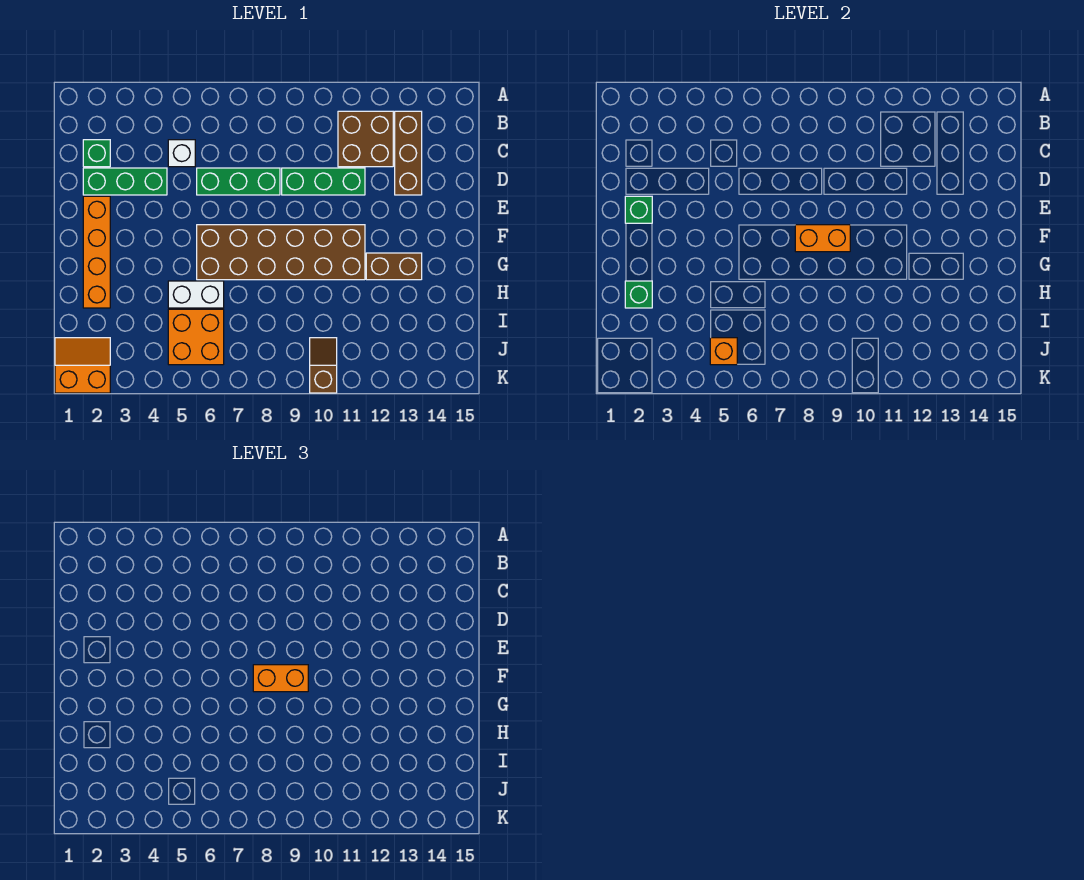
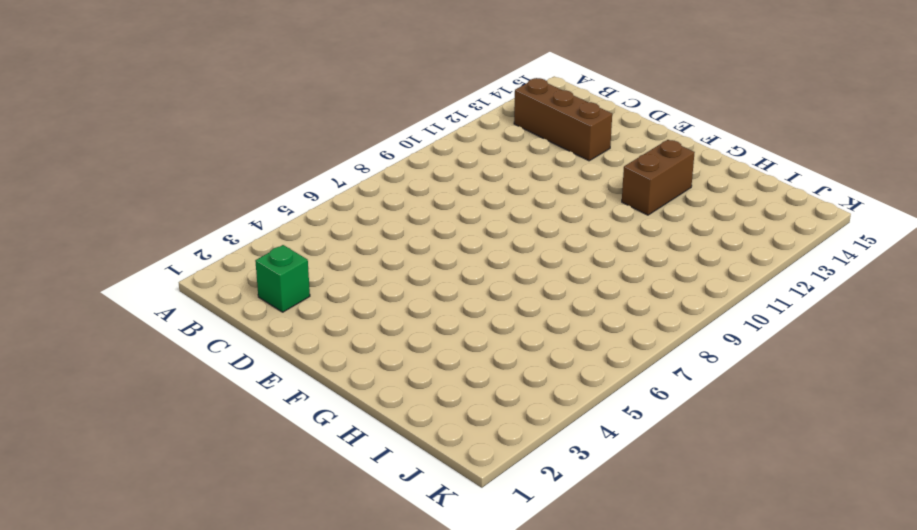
none -> brown brick B11:C12 level 1
none -> white brick C5 level 1
none -> green brick D2:D4 level 1

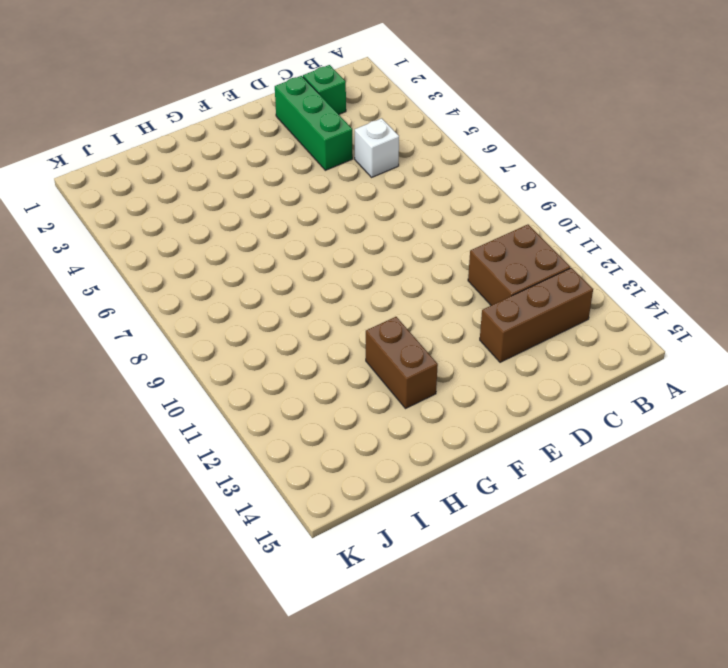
none -> green brick D6:D8 level 1
none -> green brick D9:D11 level 1
none -> orange brick E2:H2 level 1

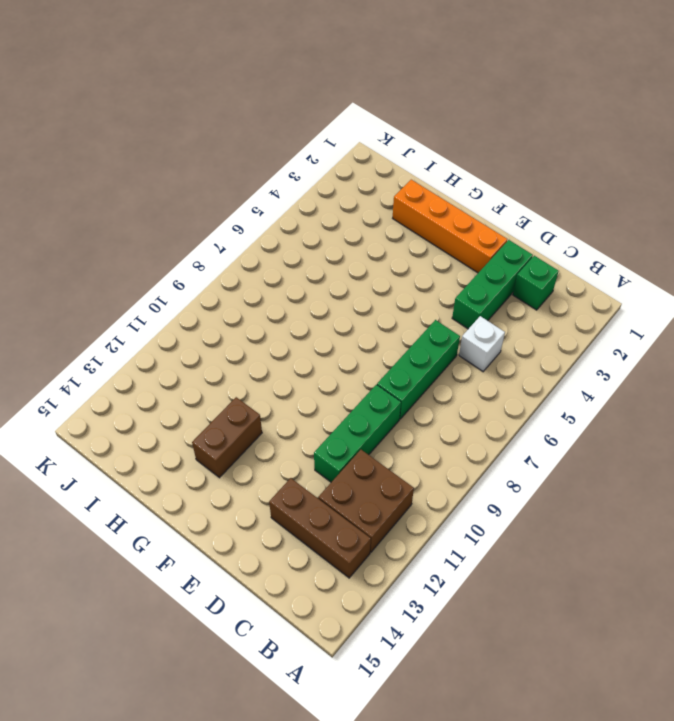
none -> brown brick F6:G11 level 1
none -> white brick H5:H6 level 1
none -> orange brick I5:J6 level 1

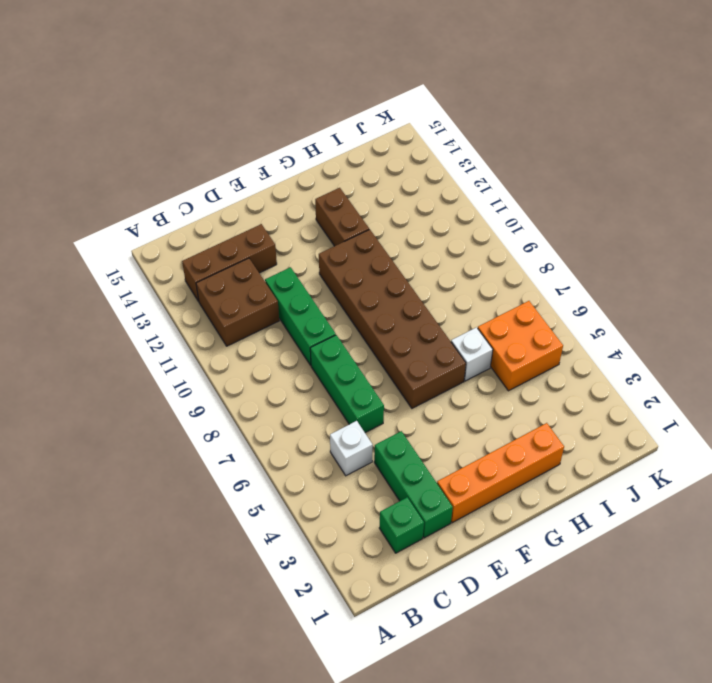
white brick H6 level 1 -> white brick H5:H6 level 1
none -> orange slope J1:K2 level 1 top K
none -> brown slope J10:K10 level 1 top K
none -> green brick E2 level 2

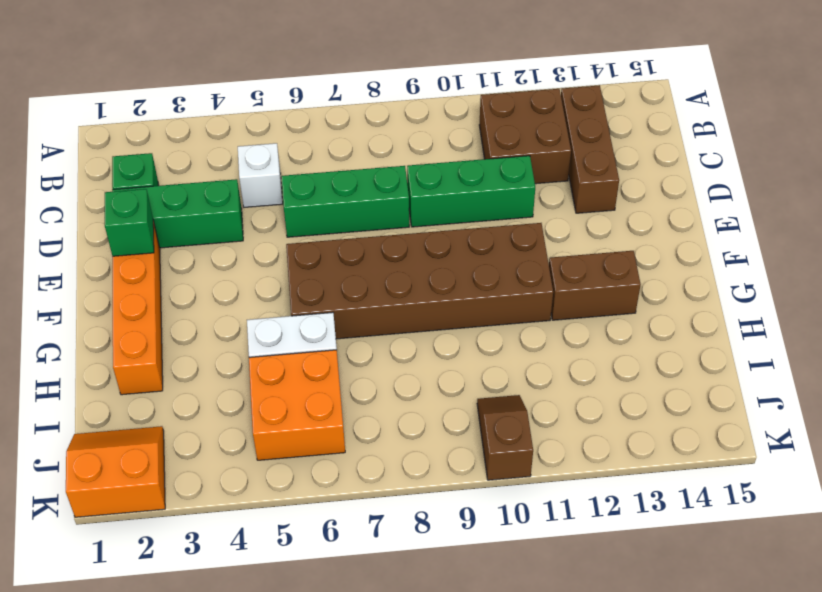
none -> orange brick F8:F9 level 2
none -> green brick H2 level 2
none -> orange brick J5 level 2

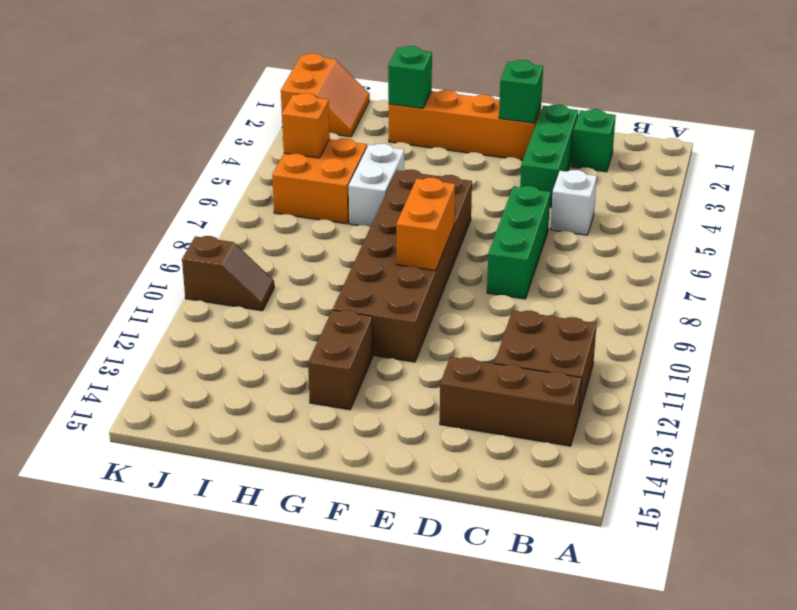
none -> green brick D9:D11 level 1
none -> orange brick F8:F9 level 3

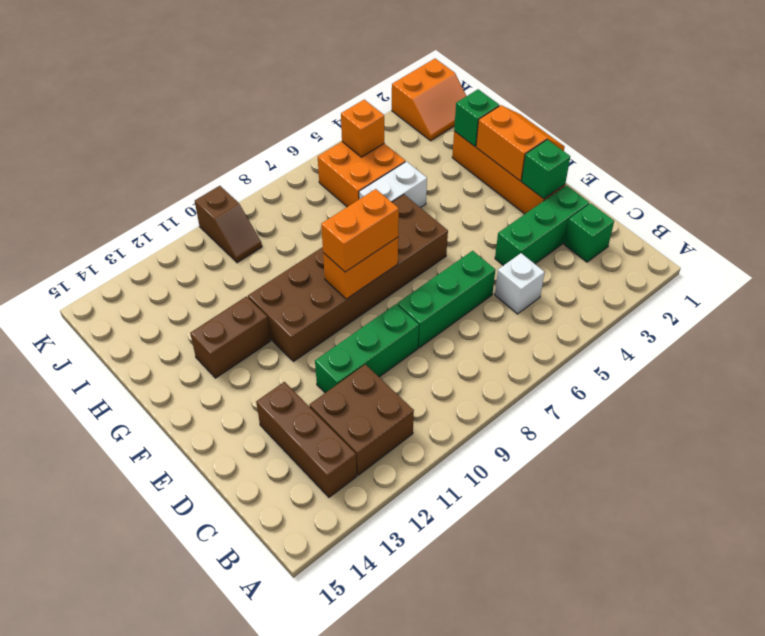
orange slope F1:G2 level 2 top 2 -> none

